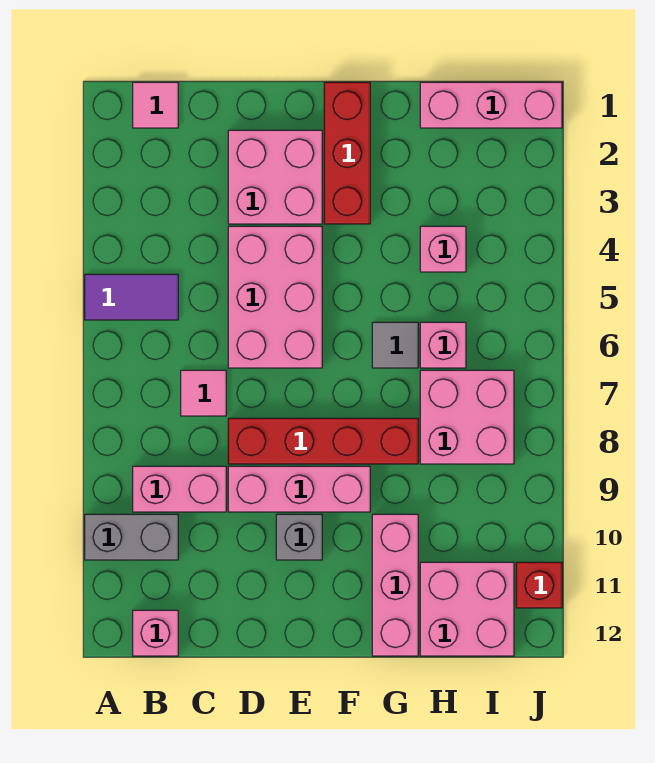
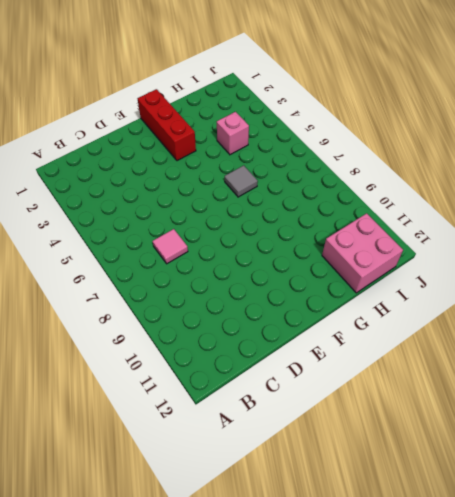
none -> purple tile A5:B5 level 1
none -> grey brick A10:B10 level 1
none -> pink tile B1 level 1

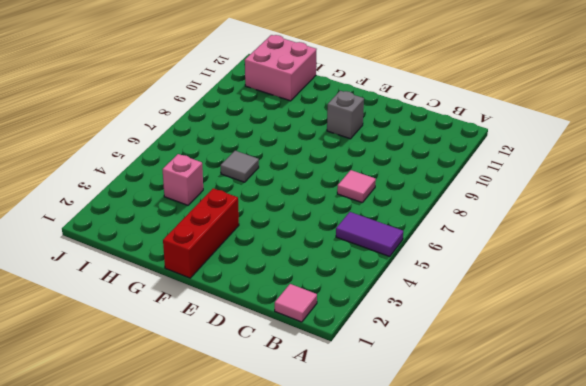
none -> grey brick A10:B10 level 1
none -> pink brick B9:C9 level 1
none -> pink brick B12 level 1

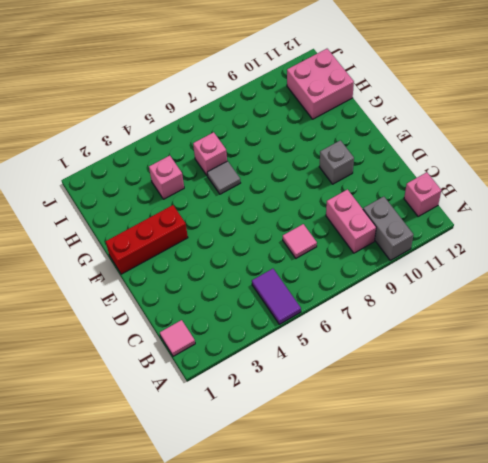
none -> pink brick D2:E3 level 1
none -> pink brick D4:E6 level 1
none -> red brick D8:G8 level 1

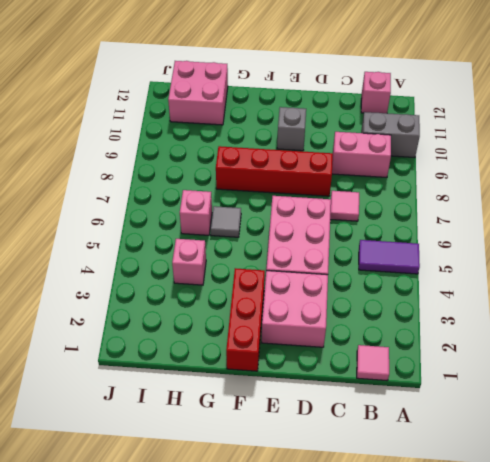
none -> pink brick D9:F9 level 1
none -> pink brick G10:G12 level 1
none -> pink brick H1:J1 level 1

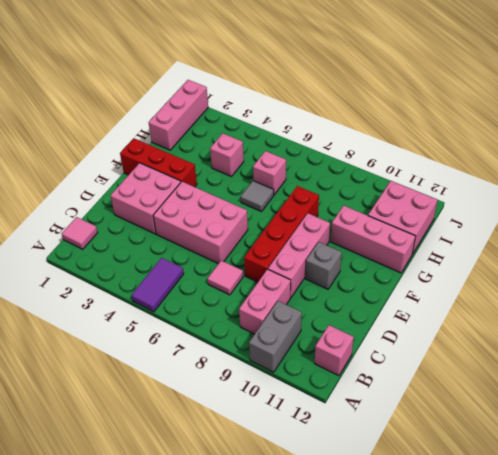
none -> pink brick H7:I8 level 1
none -> red brick J11 level 1

